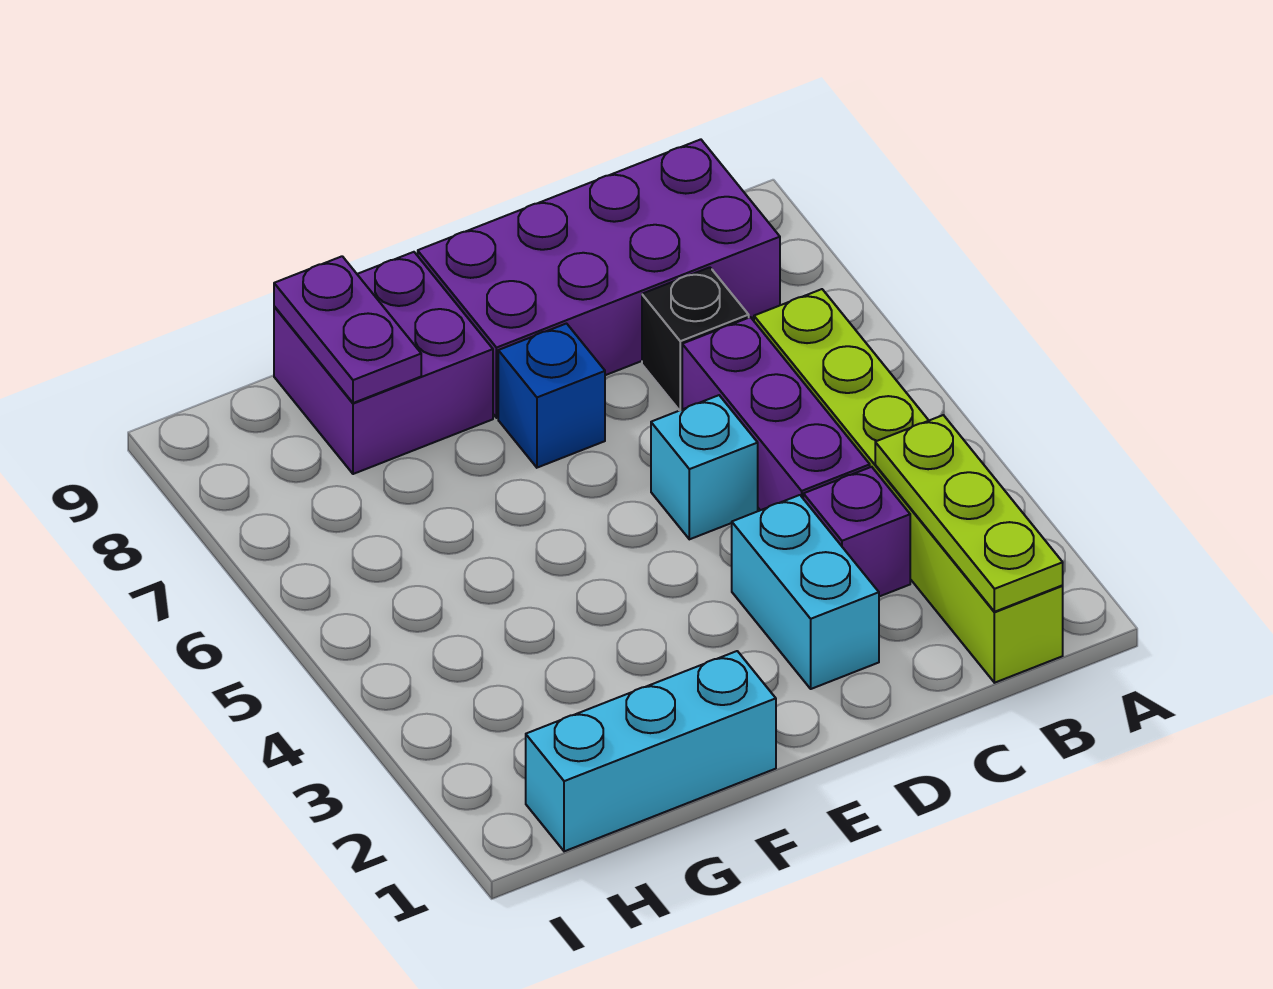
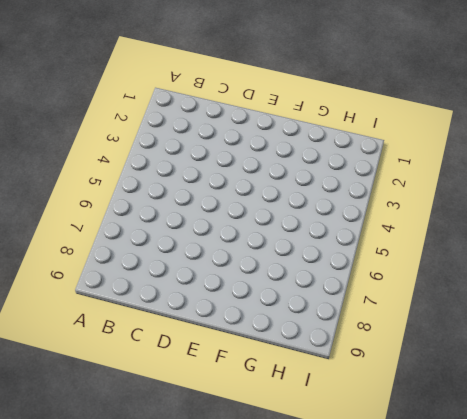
none -> lime brick B1:B6 level 1
none -> purple brick B8:E9 level 1
none -> purple brick C3 level 1

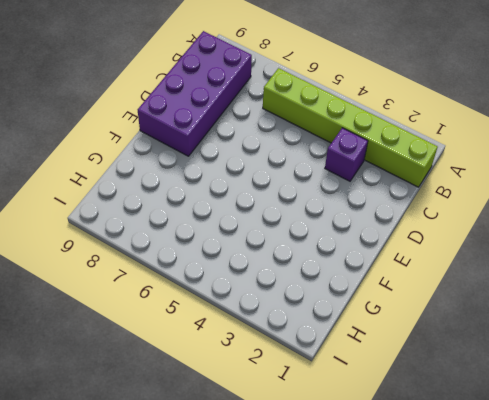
none -> purple brick C4:C6 level 1
none -> black brick C7 level 1
none -> cyan brick D2:D3 level 1

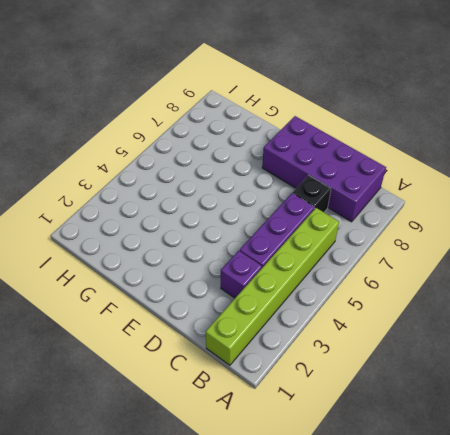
none -> cyan brick D2:D3 level 1
none -> cyan brick D5 level 1
none -> blue brick E7 level 1

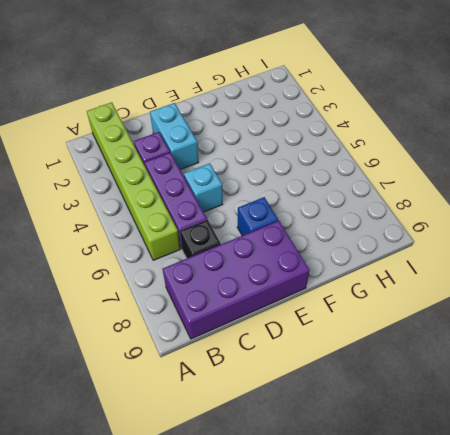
none -> cyan brick F1:H1 level 1
none -> purple brick F8:G9 level 1
none -> lime plate B1:B3 level 2

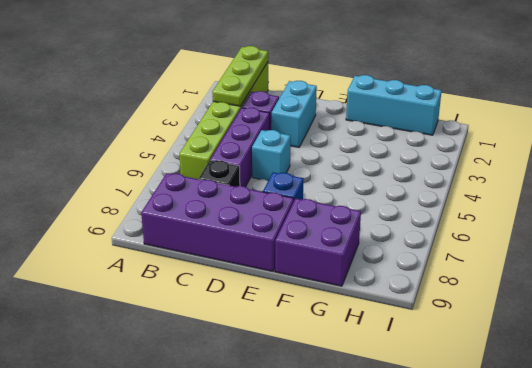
none -> purple plate G8:G9 level 2

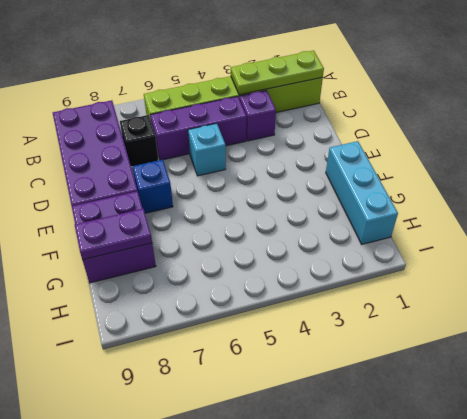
none -> cyan brick D2:D3 level 1

